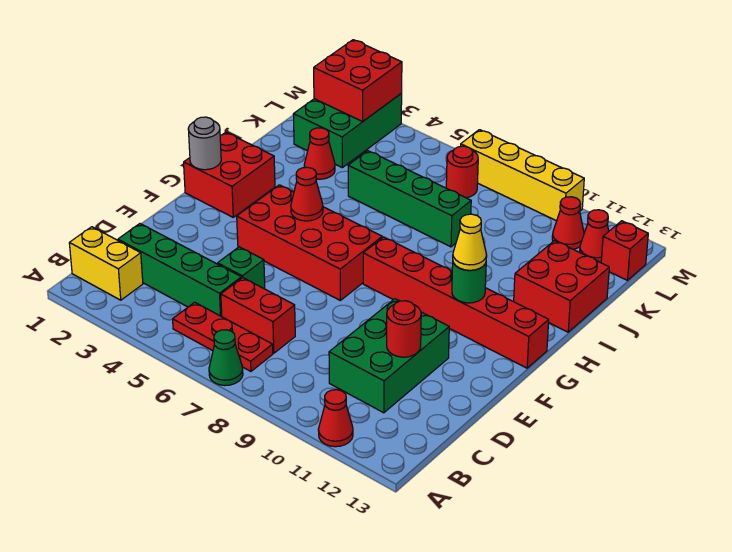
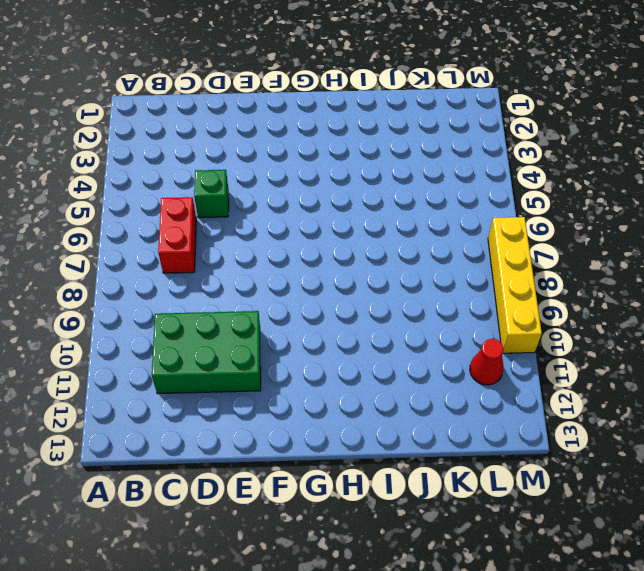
none -> green cone A7 level 1
none -> red cone A11 level 1
none -> yellow brick B1:B2 level 1

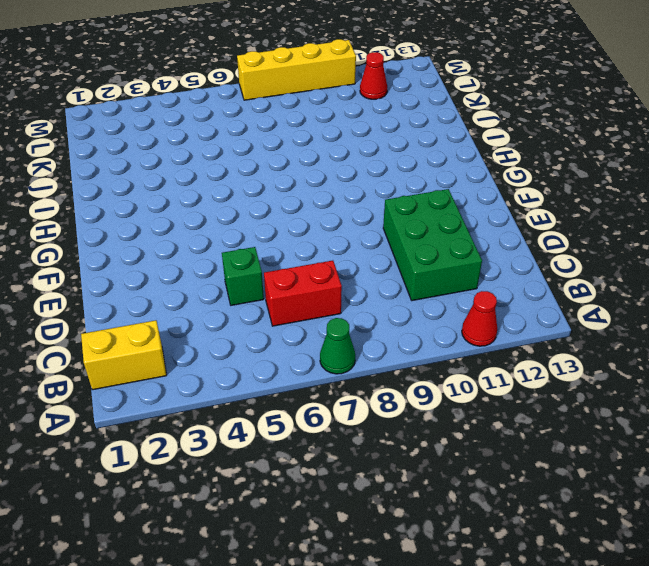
none -> red plate B5:B7 level 1
none -> green brick C2:C5 level 1
none -> red brick F4:G7 level 1

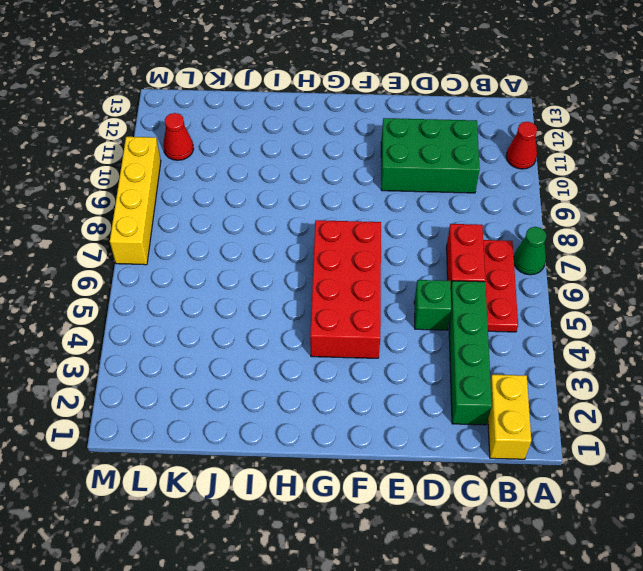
none -> red brick G1:H2 level 1
none -> red brick G8:G13 level 1
none -> red brick I12:J13 level 1

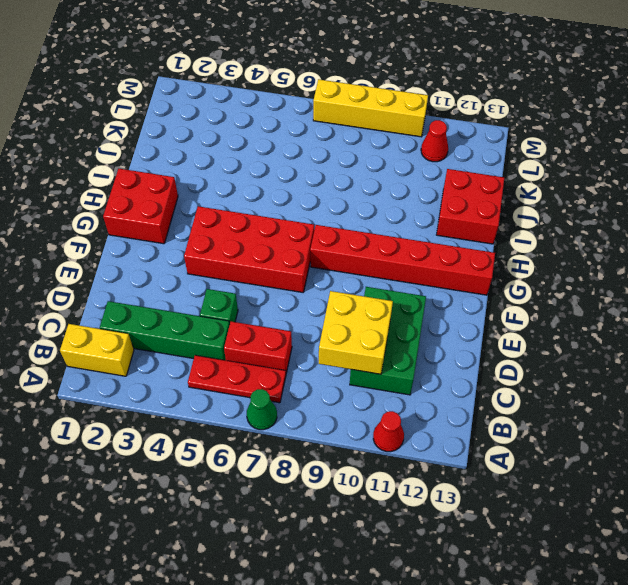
yellow brick C9:D10 level 2 -> none
none -> red cone J3 level 1
none -> green brick J5:J8 level 1
none -> green brick K2:M3 level 1

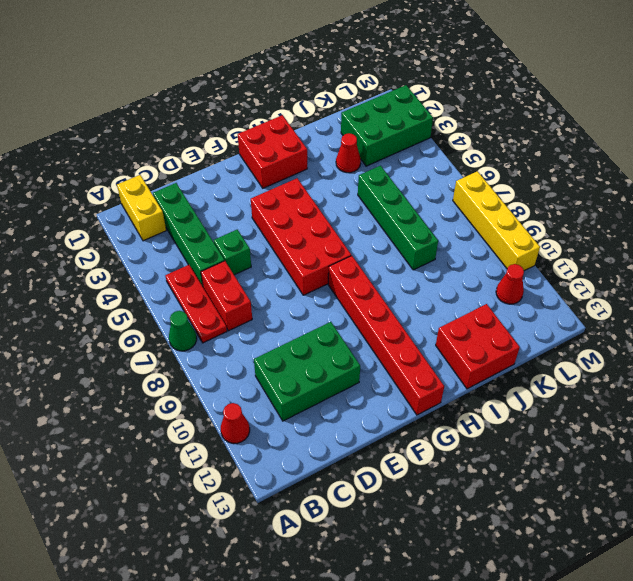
none -> red round brick L7 level 1
none -> red cone L12 level 1
none -> red brick L13 level 1

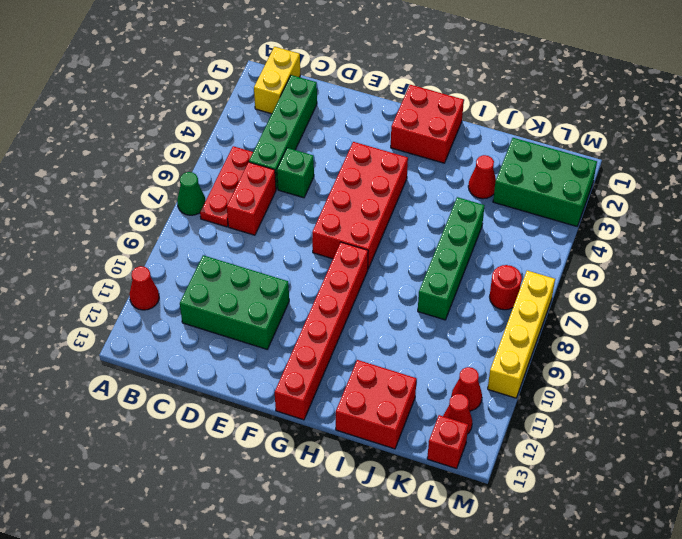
none -> red round brick D11 level 2
none -> grey round brick G1 level 2
none -> red cone G5 level 2

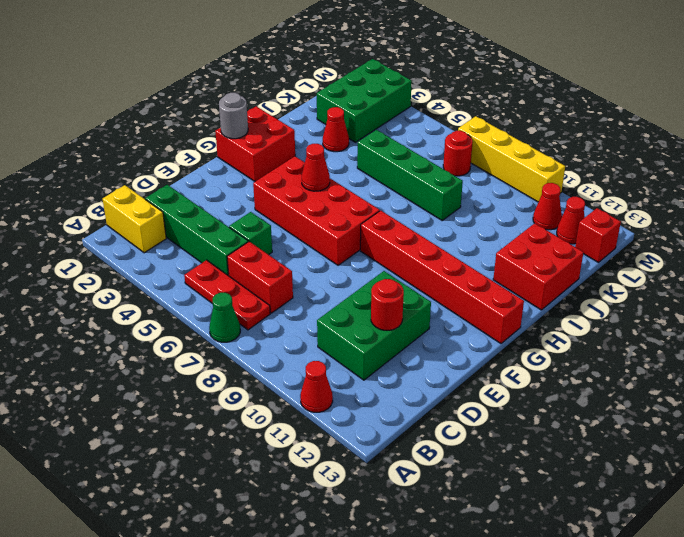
none -> green round brick G11 level 2
none -> red brick L2:M3 level 2
none -> yellow cone G11 level 3

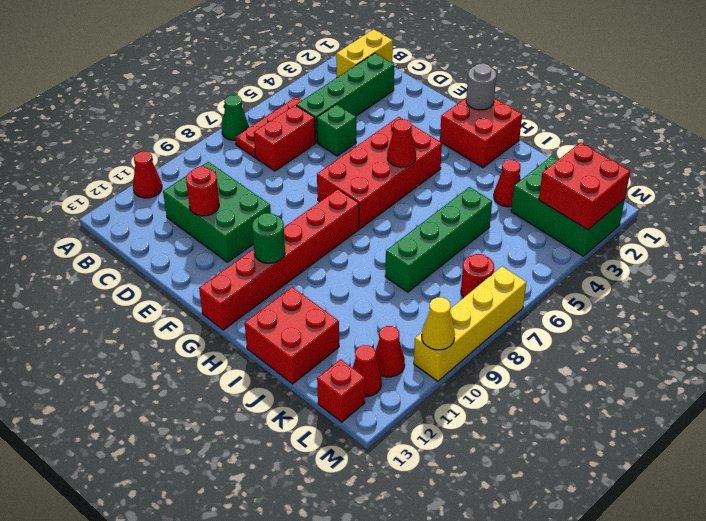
yellow cone M10 level 2 -> yellow cone G11 level 3

